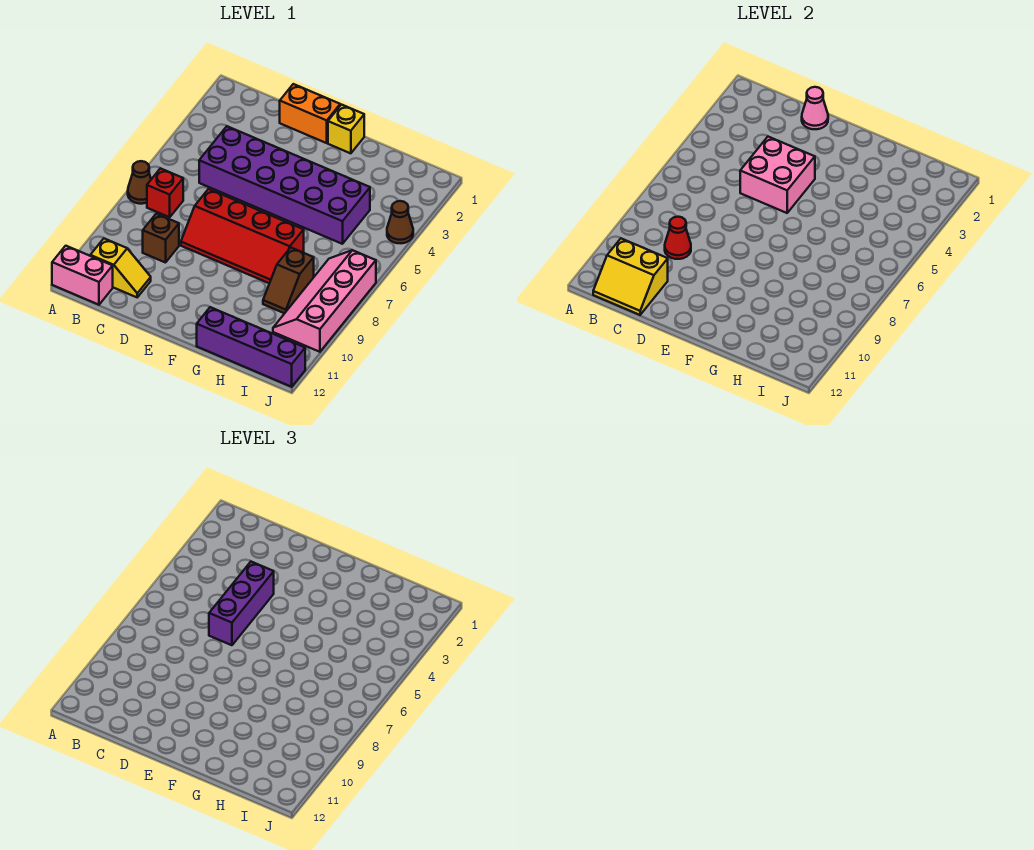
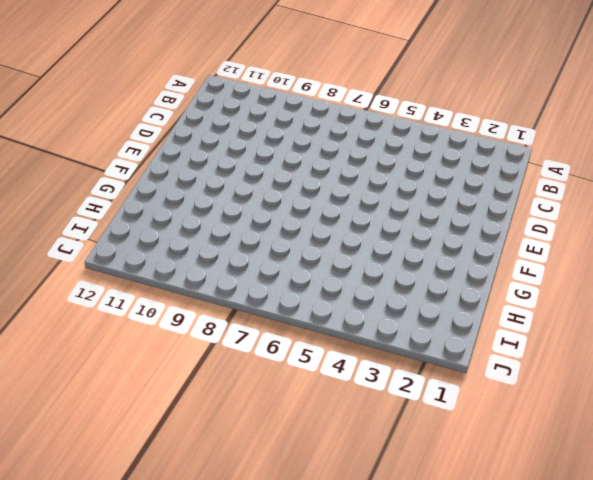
none -> brown cone A7 level 1
none -> pink brick A12:B12 level 1
none -> red brick B7 level 1

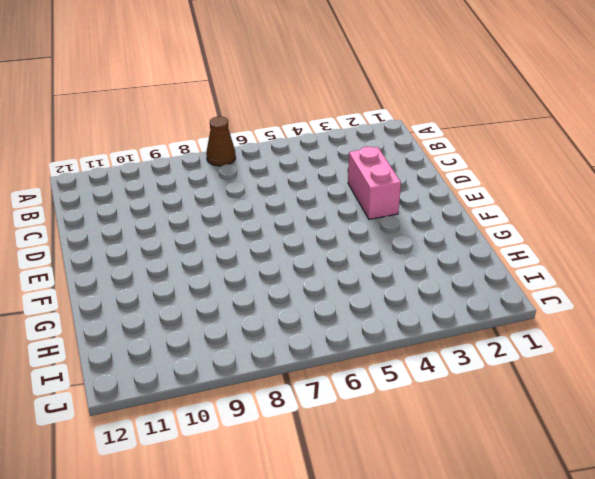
pink brick D3:E3 level 1 -> pink brick A12:B12 level 1
none -> red brick B7 level 1
none -> yellow slope B11:C11 level 1 top B
none -> purple brick C4:H5 level 1

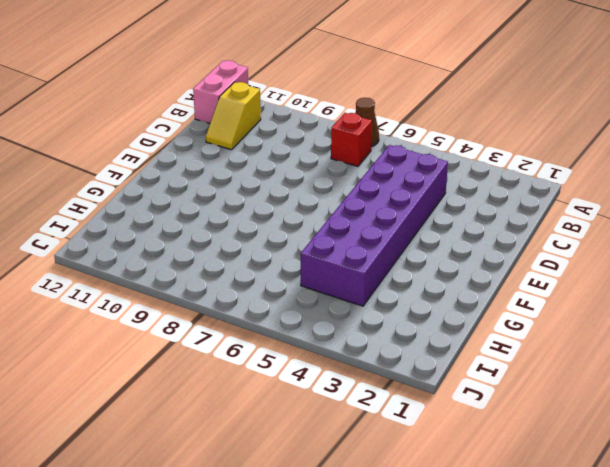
none -> brown brick C9 level 1
none -> orange brick D1:E1 level 1
none -> red slope D7:G8 level 1 top 7

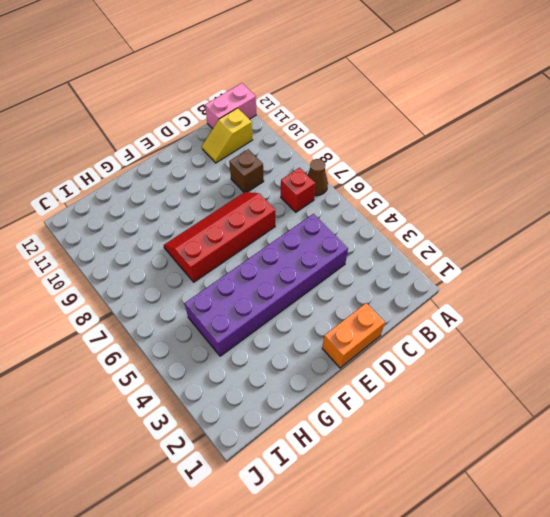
none -> yellow brick F1 level 1
none -> purple brick G12:J12 level 1
none -> brown slope H8:H9 level 1 top 8

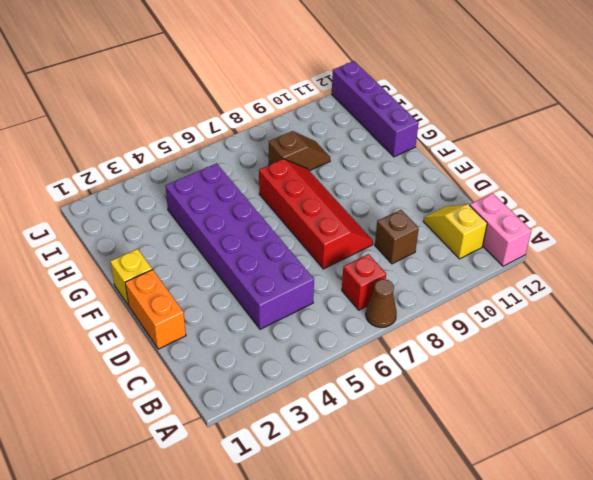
none -> pink slope I7:J10 level 1 top J
none -> brown cone J4 level 1
none -> yellow slope B11:C12 level 2 top 11

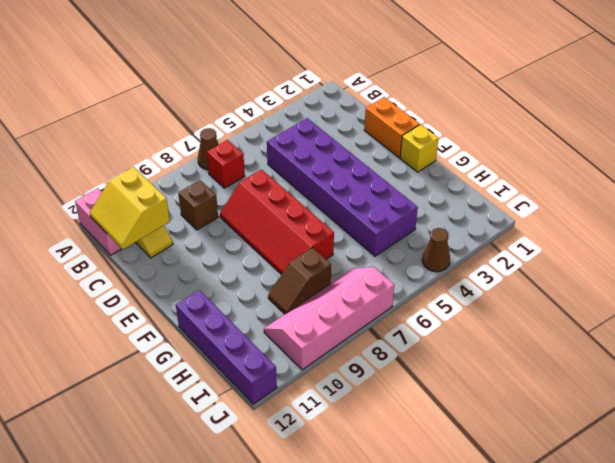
none -> red cone C9 level 2
none -> pink cone D1 level 2
none -> pink brick D4:E5 level 2

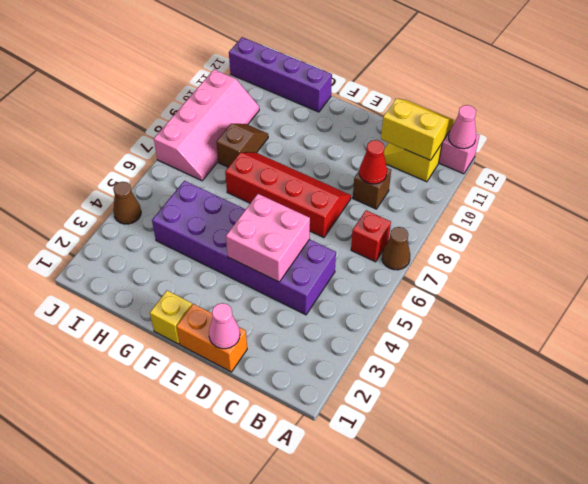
pink cone A12 level 2 -> none
none -> purple brick D4:D6 level 3

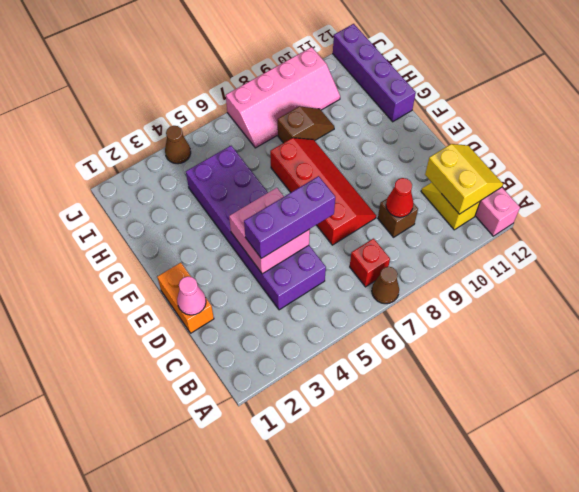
none -> yellow brick F1 level 1

